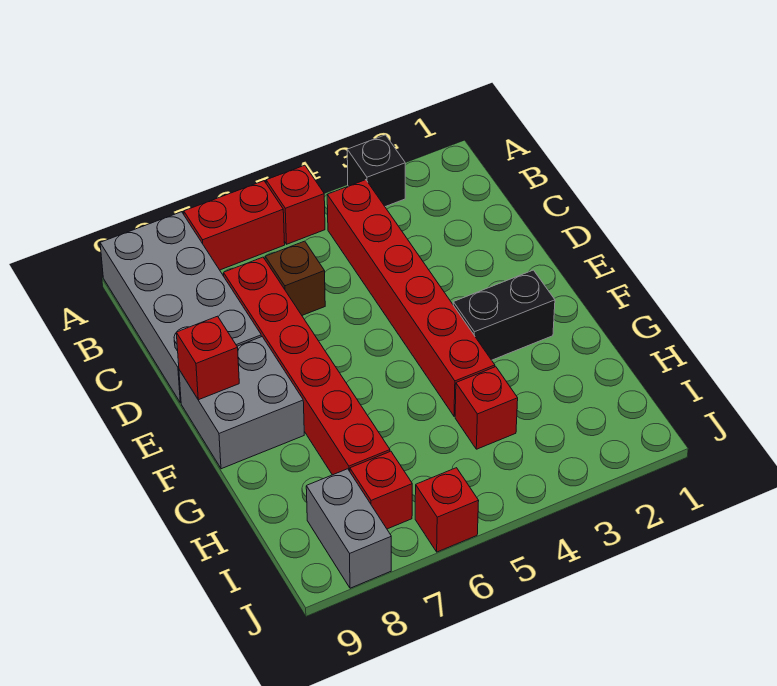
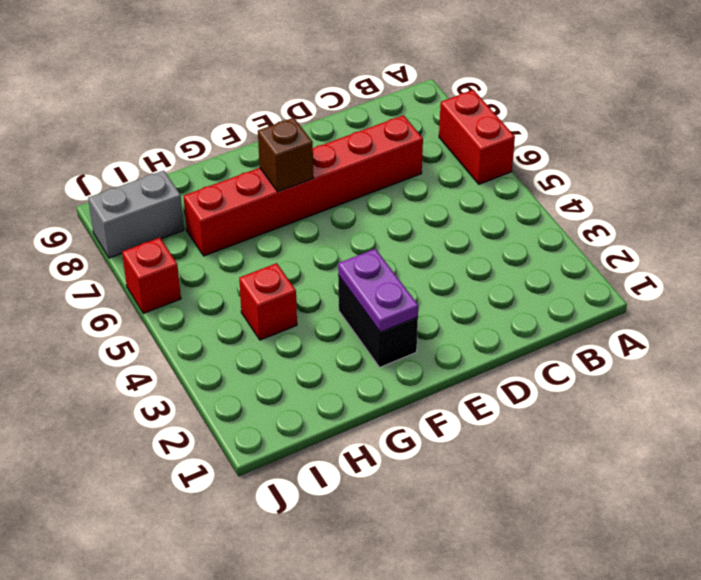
purple plate F2:F3 level 2 -> none
brown brick F7 level 2 -> brown brick C6 level 1
none -> black brick A3 level 1
none -> red brick A5 level 1
none -> grey brick A8:D9 level 1

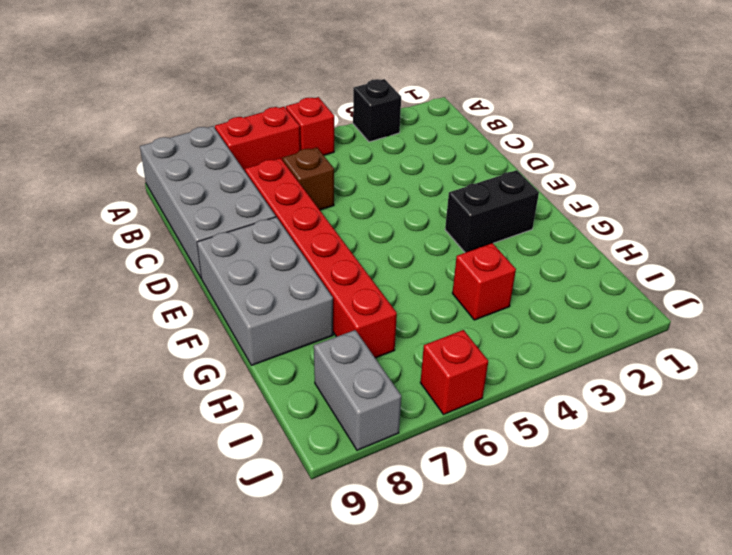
grey brick E8:G9 level 1 -> grey brick E8:F9 level 1
none -> red brick B4:G4 level 1
none -> red brick I7 level 1
none -> red brick E9 level 2

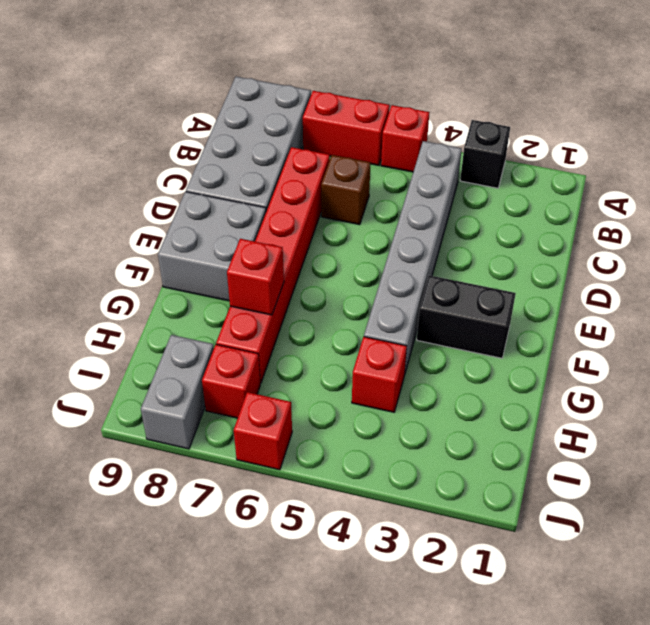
grey brick B4:G4 level 1 -> red brick B4:G4 level 1
red brick G7 level 2 -> red brick E9 level 2

